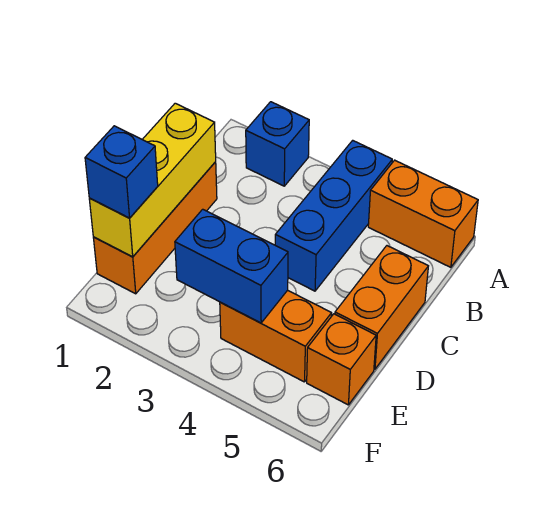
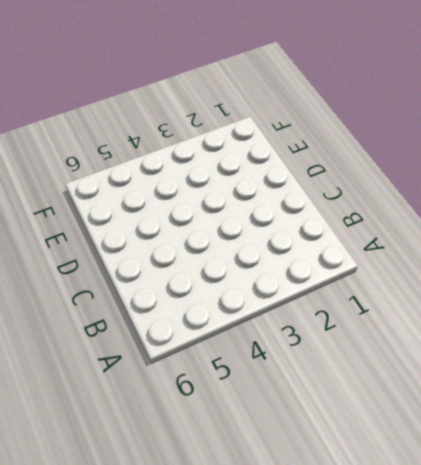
none -> blue brick A2 level 1
none -> blue brick A4:C4 level 1

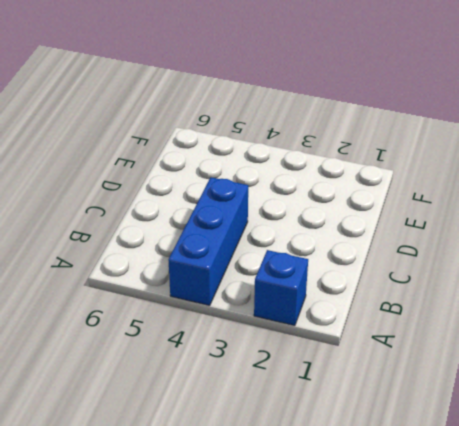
none -> orange brick A5:A6 level 1
none -> orange brick C1:E1 level 1

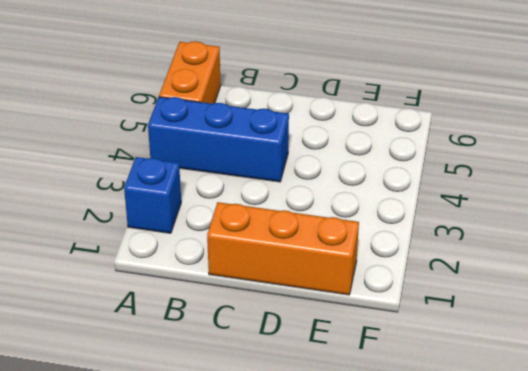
none -> orange brick C6:D6 level 1
none -> orange brick E4:E5 level 1

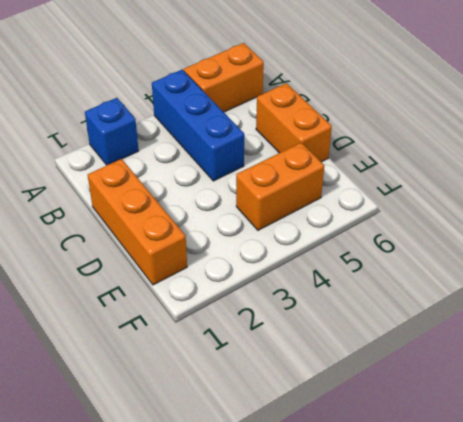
none -> orange brick E6 level 1
none -> yellow brick C1:E1 level 2

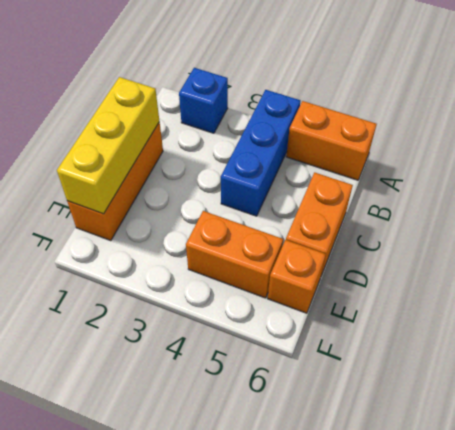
none -> blue brick E3:E4 level 2
none -> blue brick E1 level 3

